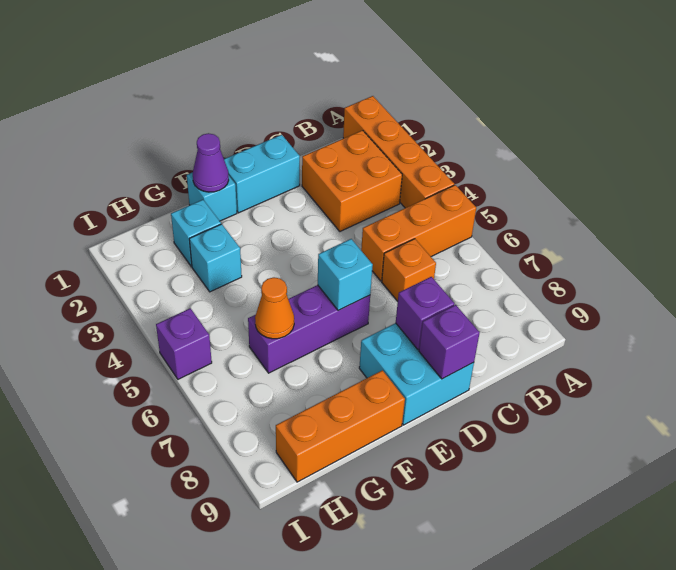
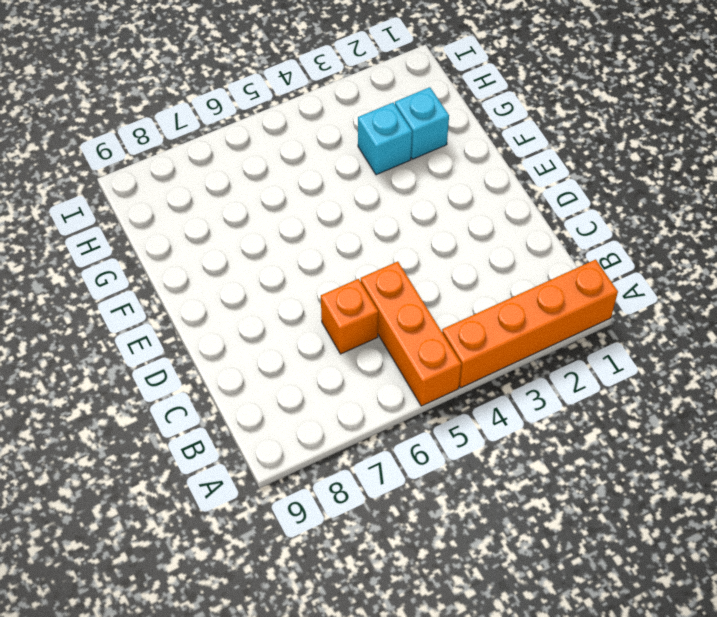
none -> orange brick B2:C3 level 1
none -> cyan brick D1:E1 level 1
none -> cyan brick D8:E9 level 1

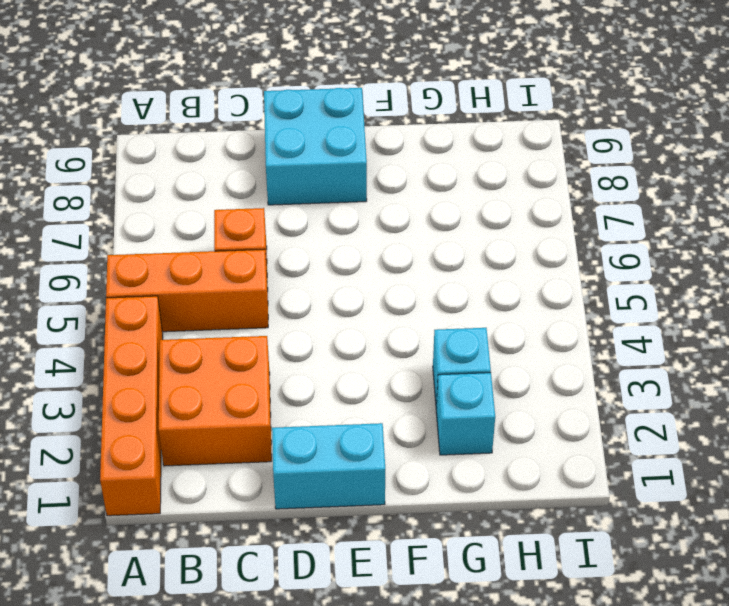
none -> purple brick E6:G6 level 1
none -> cyan brick F1 level 1
none -> orange brick F9:H9 level 1

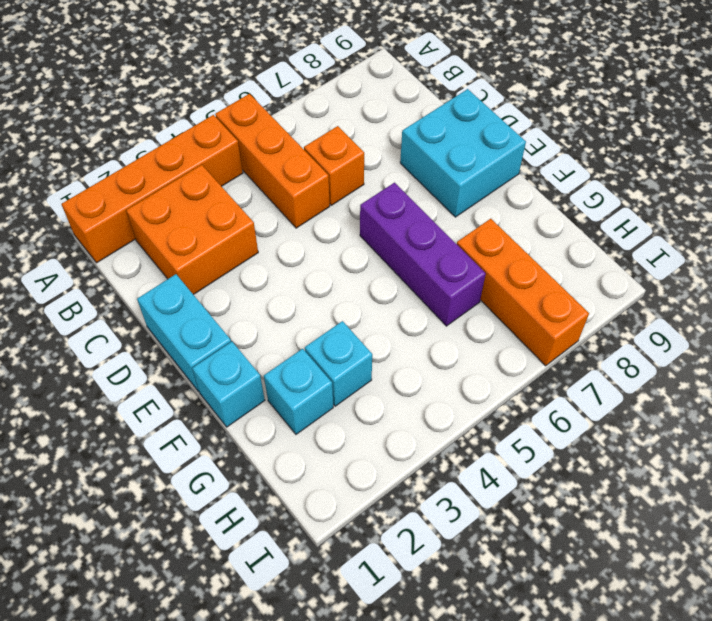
orange brick G7:I7 level 1 -> orange brick F9:H9 level 1
none -> purple brick I5 level 1
none -> purple brick D8 level 2
none -> purple brick D9 level 2

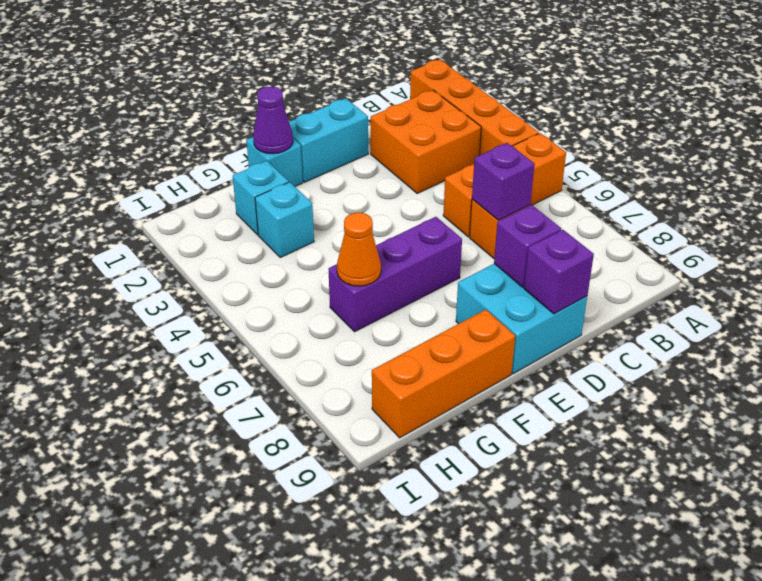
purple brick C6 level 2 -> purple brick I5 level 1
none -> cyan brick E6 level 2

